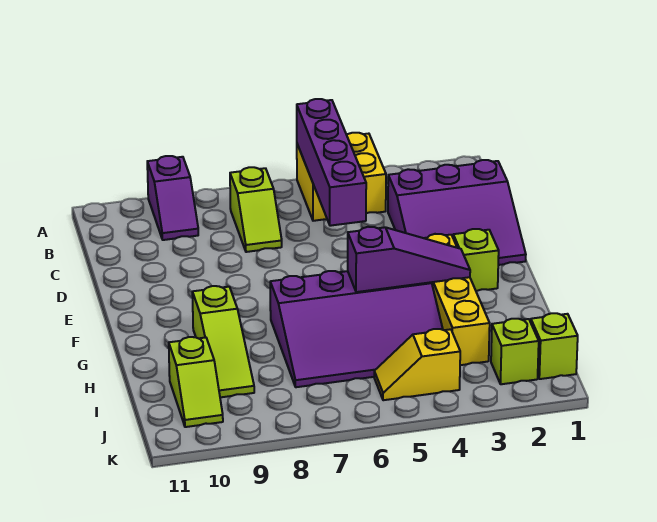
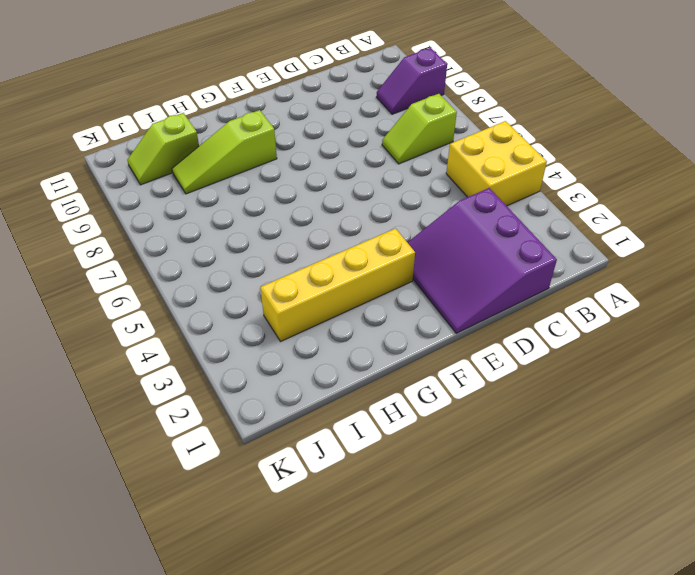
none -> lime brick F2 level 1
none -> purple slope G4:I7 level 1 top G
none -> lime brick J1 level 1

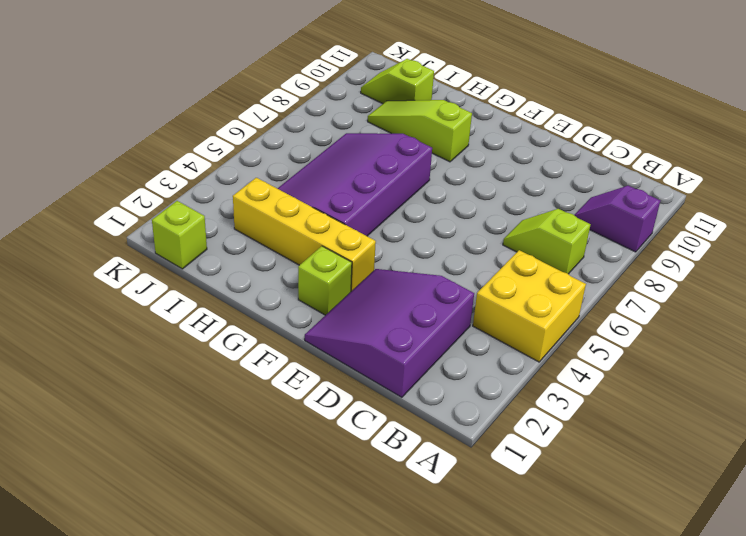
none -> lime brick J2 level 1
none -> yellow slope J4:J5 level 1 top 4
none -> purple brick A5:D5 level 2

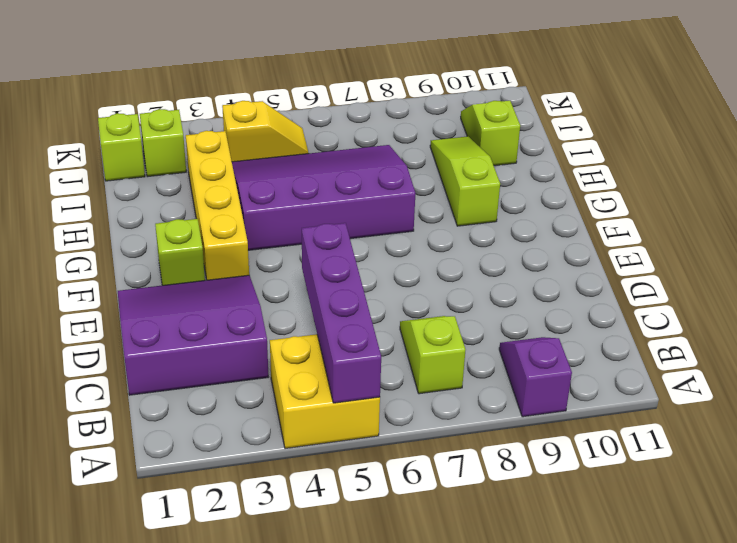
none -> purple slope G3:G5 level 2 top 5

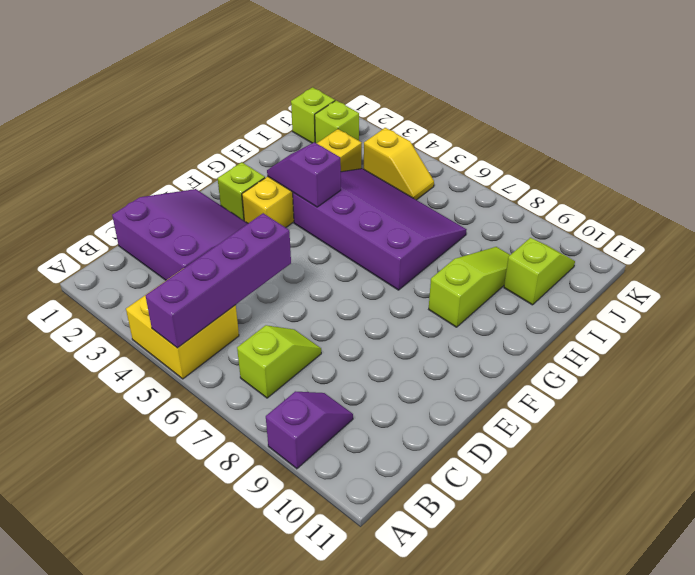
purple slope G3:G4 level 2 top 4 -> purple slope G3:G5 level 2 top 5

